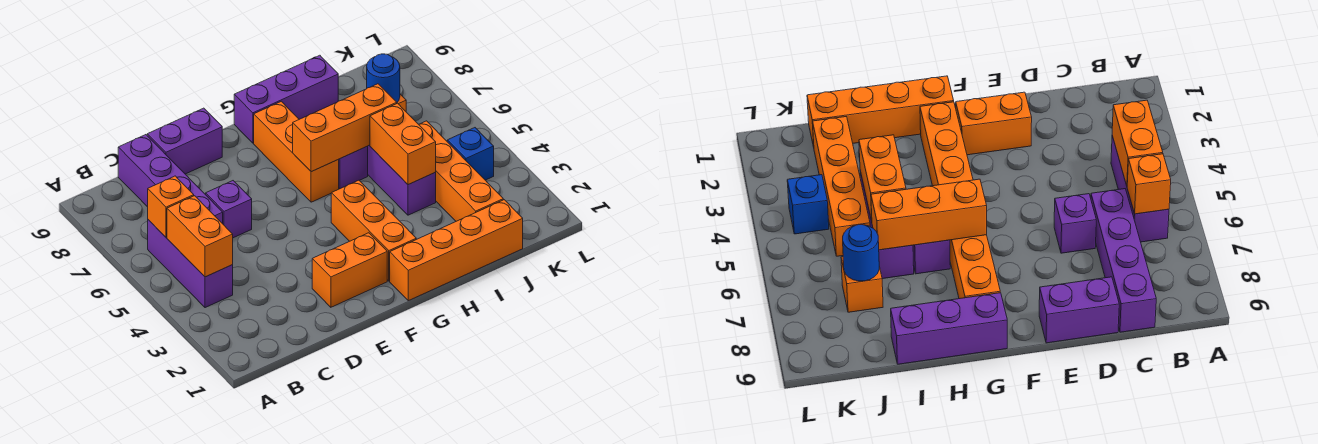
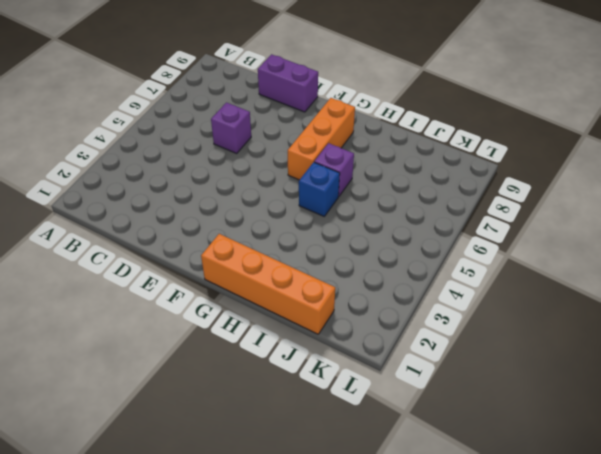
blue brick H5 level 1 -> blue brick K4 level 1
none -> purple brick B4:B6 level 1
none -> purple brick C6:C9 level 1
none -> orange brick E2:F2 level 1

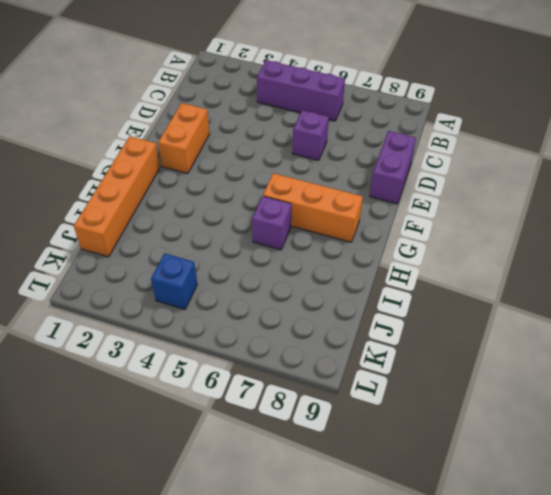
none -> purple brick C6:C9 level 1
none -> orange brick G2:G4 level 1
none -> purple brick G9:I9 level 1

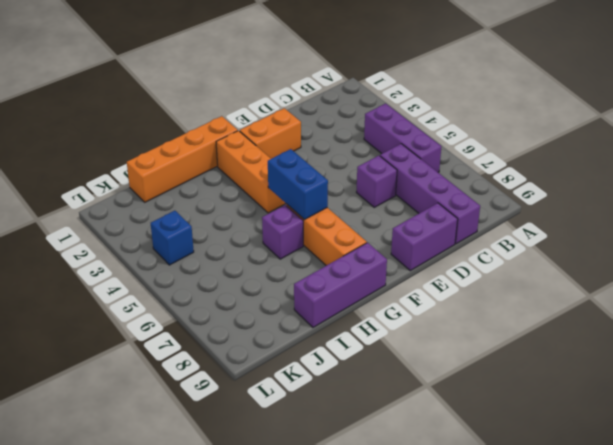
blue brick G5:G6 level 2 -> orange brick G6:I6 level 2
none -> purple brick I4:I6 level 1
none -> orange brick J2:J5 level 1
none -> orange brick J7 level 1

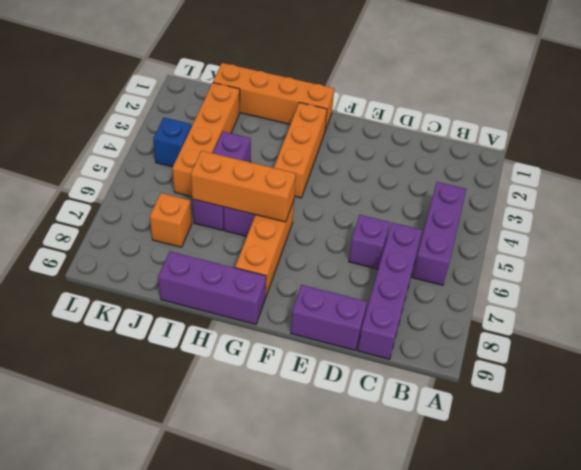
none -> orange brick E2:F2 level 1
none -> orange brick B4:B5 level 2
none -> orange brick B6 level 2

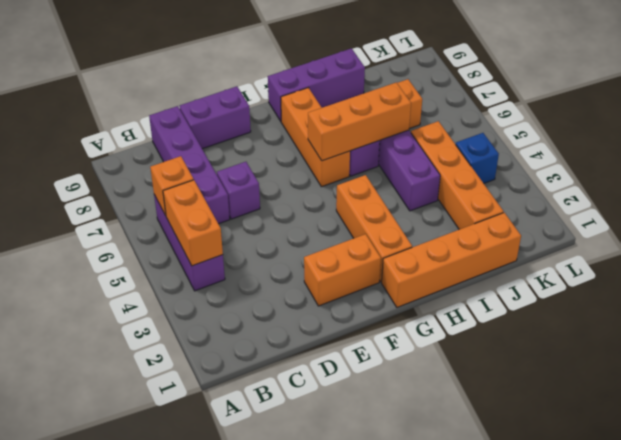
none -> orange brick I4:I5 level 2
none -> blue round brick J7 level 2

